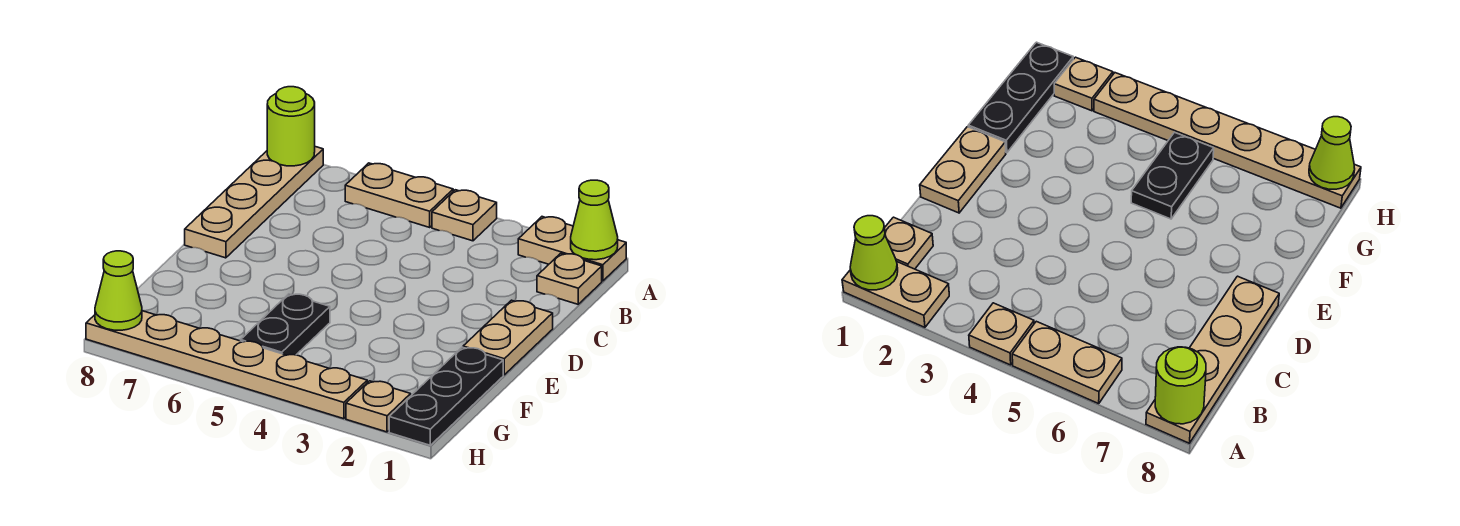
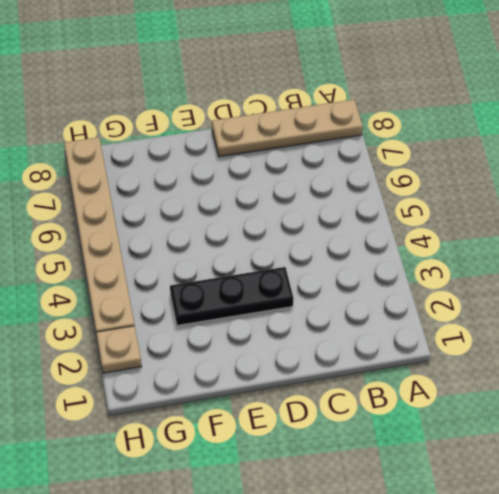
black plate D3:F3 level 1 -> black plate F1:H1 level 1
none -> tan plate A1:A2 level 1
none -> tan plate A4 level 1
none -> tan plate A5:A6 level 1

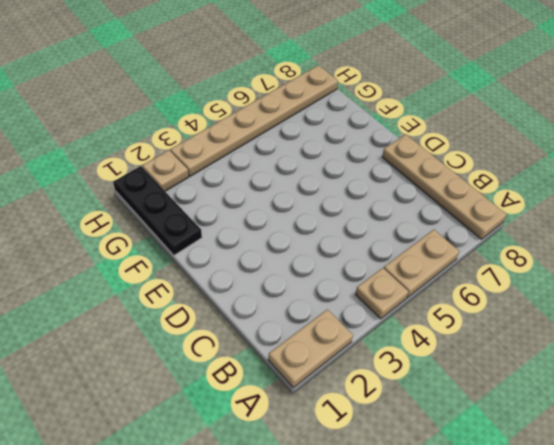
none -> tan plate B1 level 1
none -> tan plate D1:E1 level 1
none -> black plate F5:G5 level 1

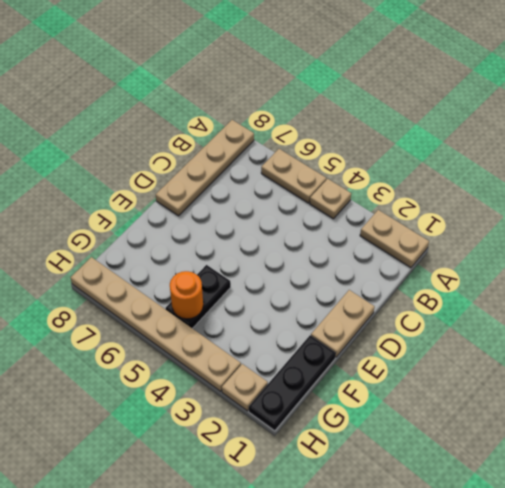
orange round brick G5 level 2 -> none
none -> tan plate B1 level 1
none -> lime cone A1 level 2
none -> lime round brick A8 level 2

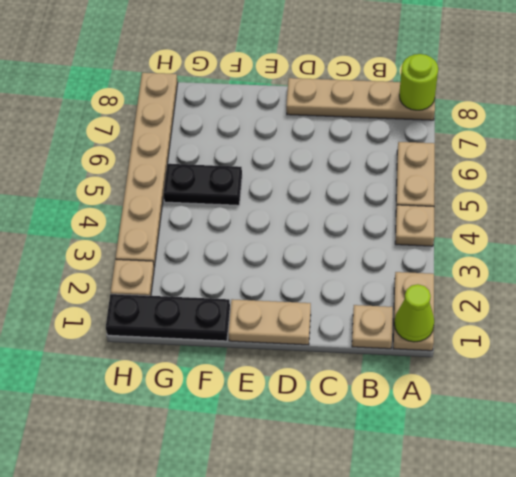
none -> lime cone H8 level 2

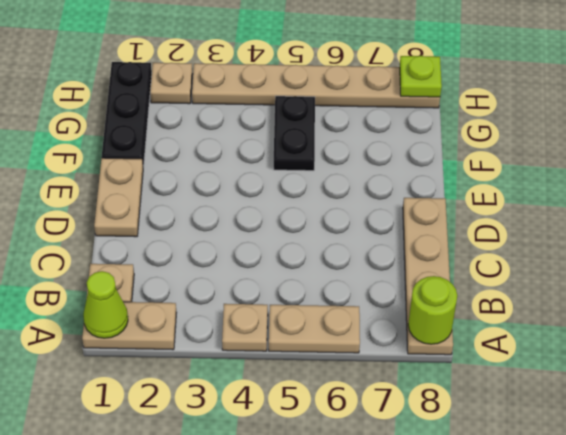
lime plate H8 level 2 -> lime cone H8 level 2

